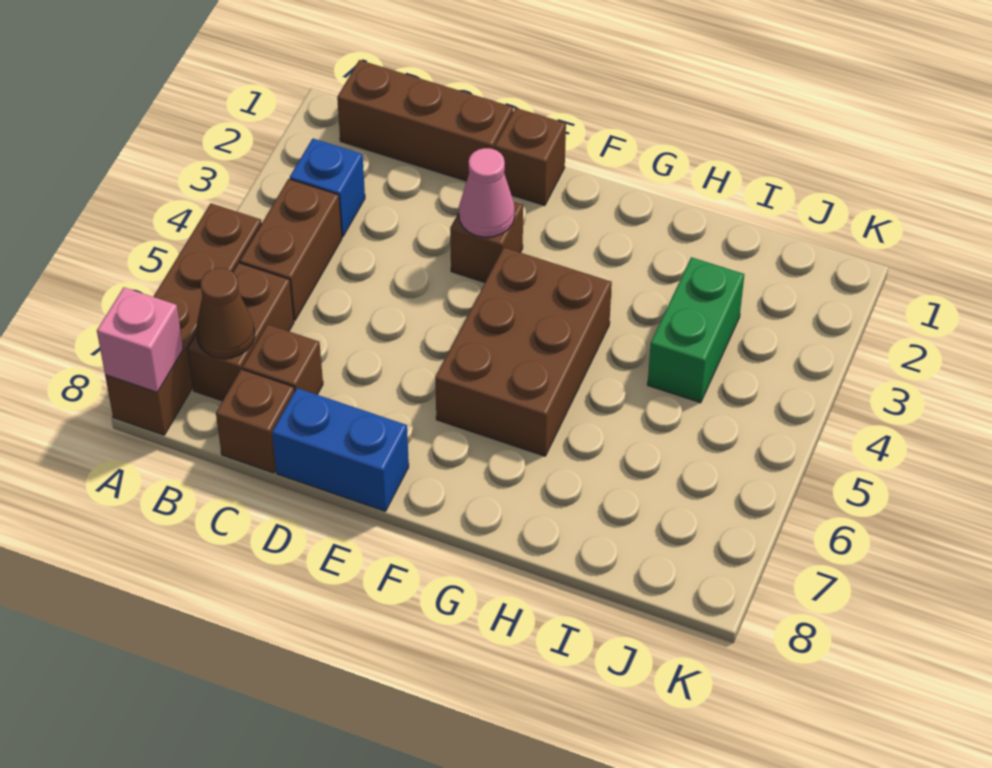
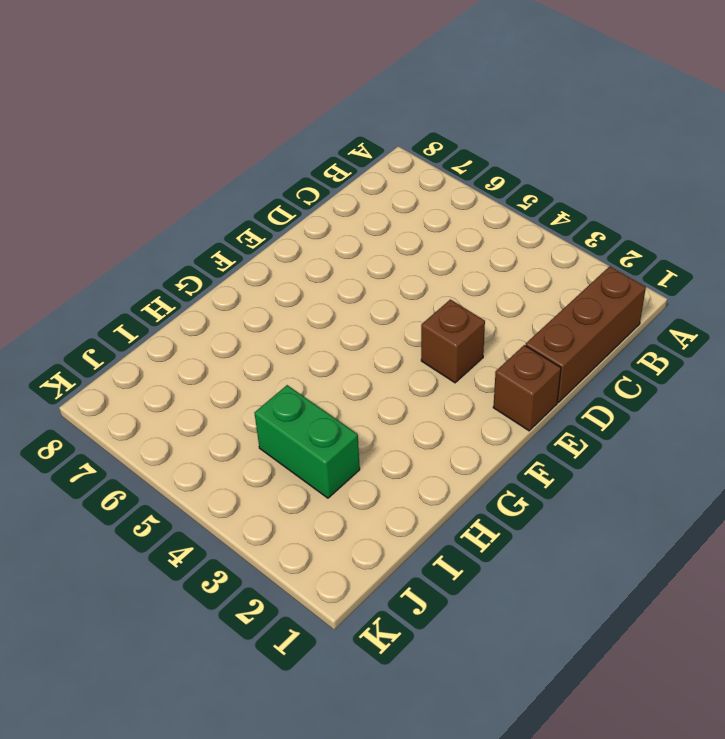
none -> brown brick A5:A8 level 1
none -> blue brick B3 level 1
none -> brown brick B4:B5 level 1

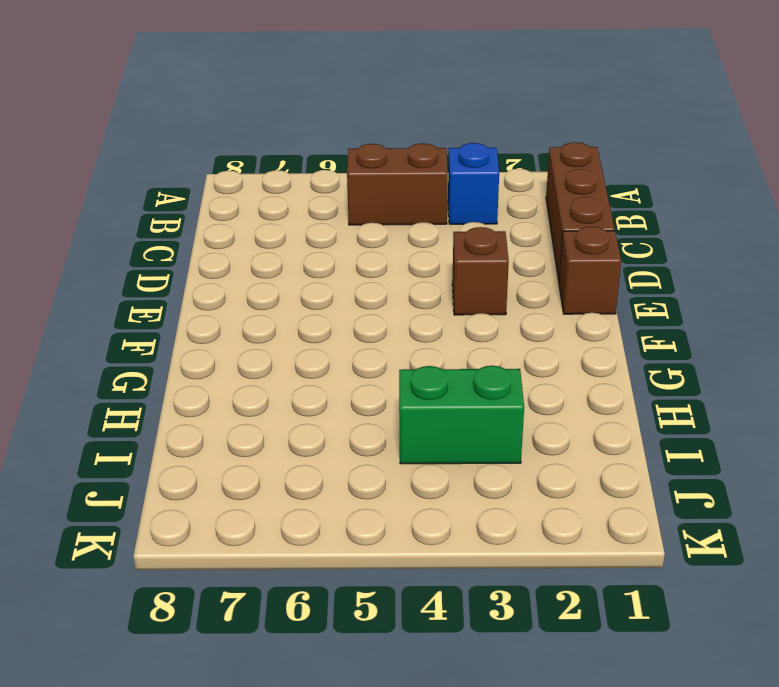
none -> brown brick A5:A8 level 1
none -> brown brick B6:B7 level 1
none -> brown brick C7 level 1

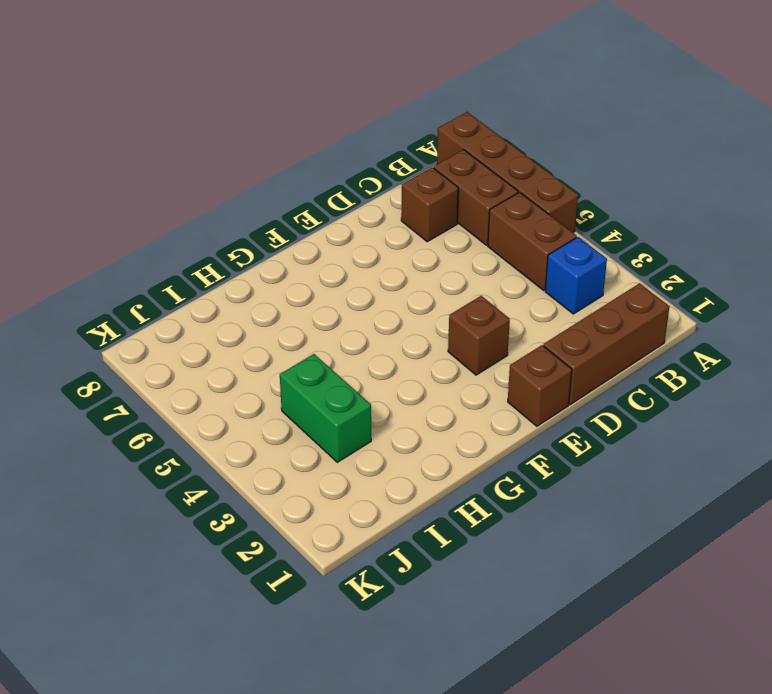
none -> brown brick C8 level 1
none -> blue brick D8:E8 level 1
none -> brown brick F4:G6 level 1

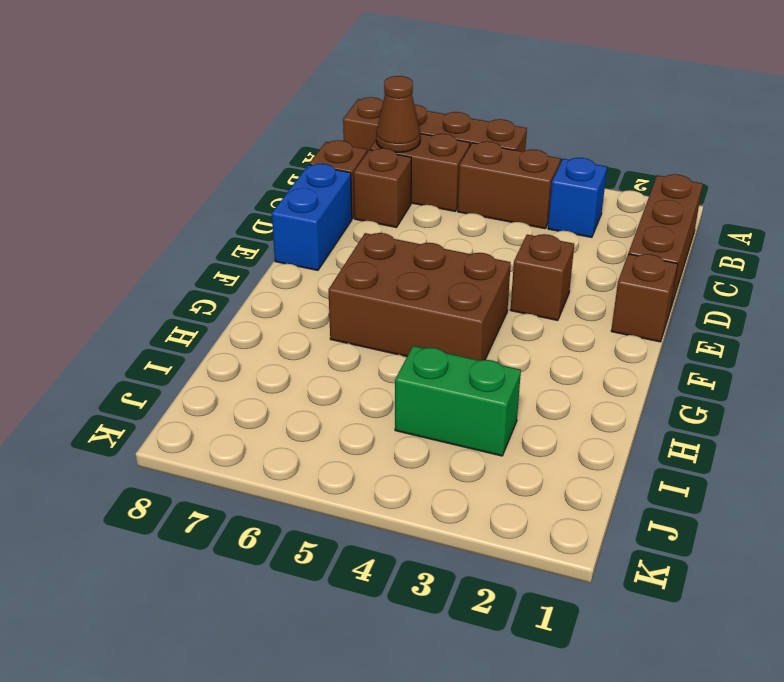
none -> pink brick A8 level 2
none -> pink cone E3 level 2

